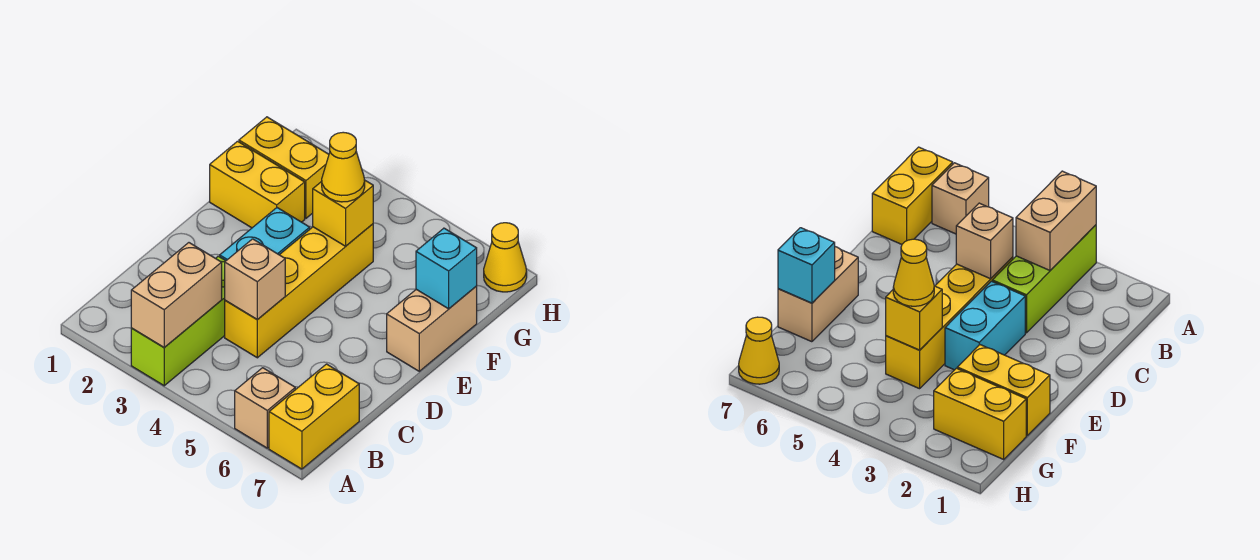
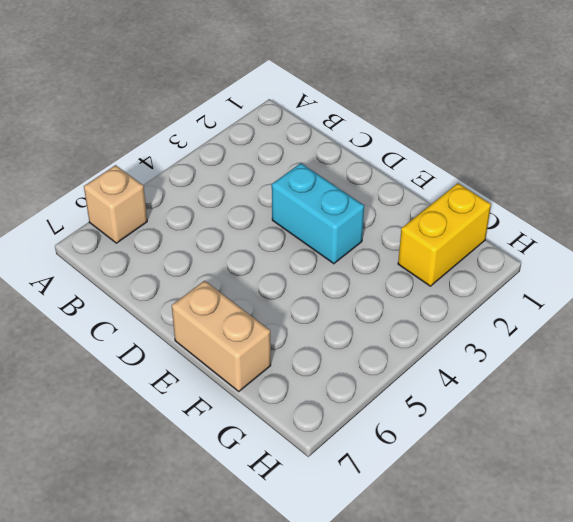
none -> lime brick A3:C3 level 1
none -> yellow brick A7:B7 level 1
none -> yellow brick C4:F4 level 1

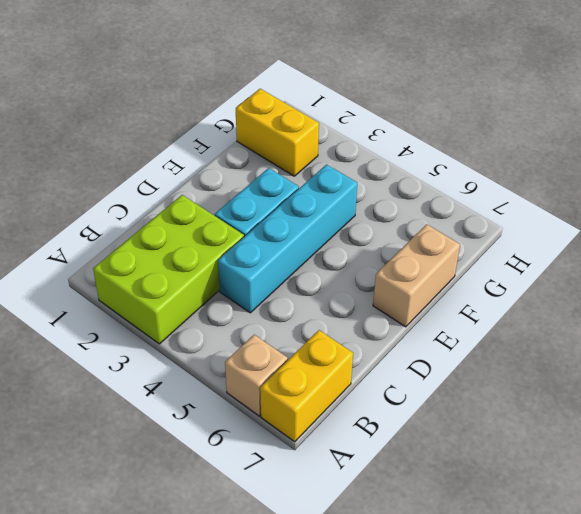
lime brick A2:C3 level 1 -> lime brick A3:C3 level 1
cyan brick C4:F4 level 1 -> yellow brick C4:F4 level 1
none -> yellow brick F1:F2 level 1
none -> yellow cone H7 level 1
none -> tan brick A3:B3 level 2

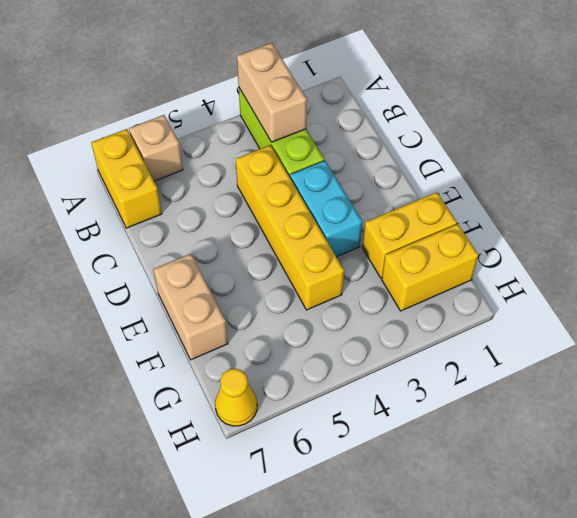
none -> tan brick C4 level 2
none -> yellow brick F4 level 2
none -> cyan brick F7 level 2

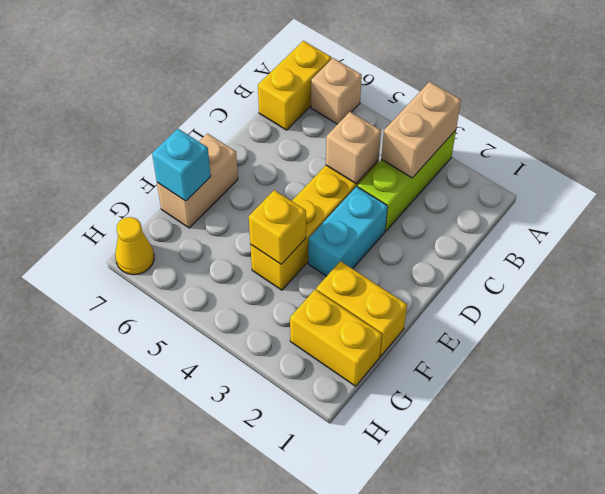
none -> yellow cone F4 level 3

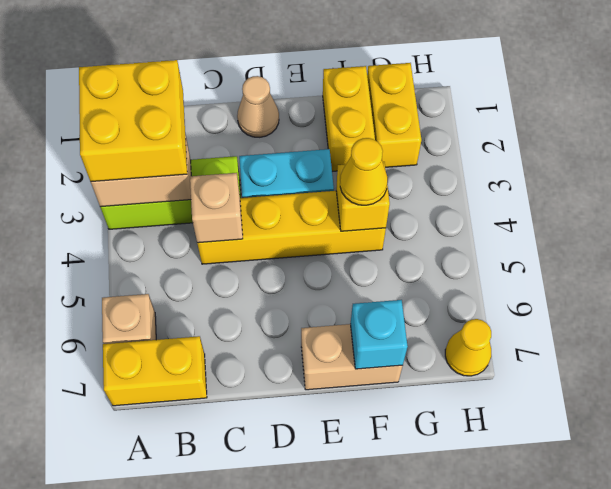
yellow brick A2:B3 level 3 -> none
tan cone D1 level 1 -> none

